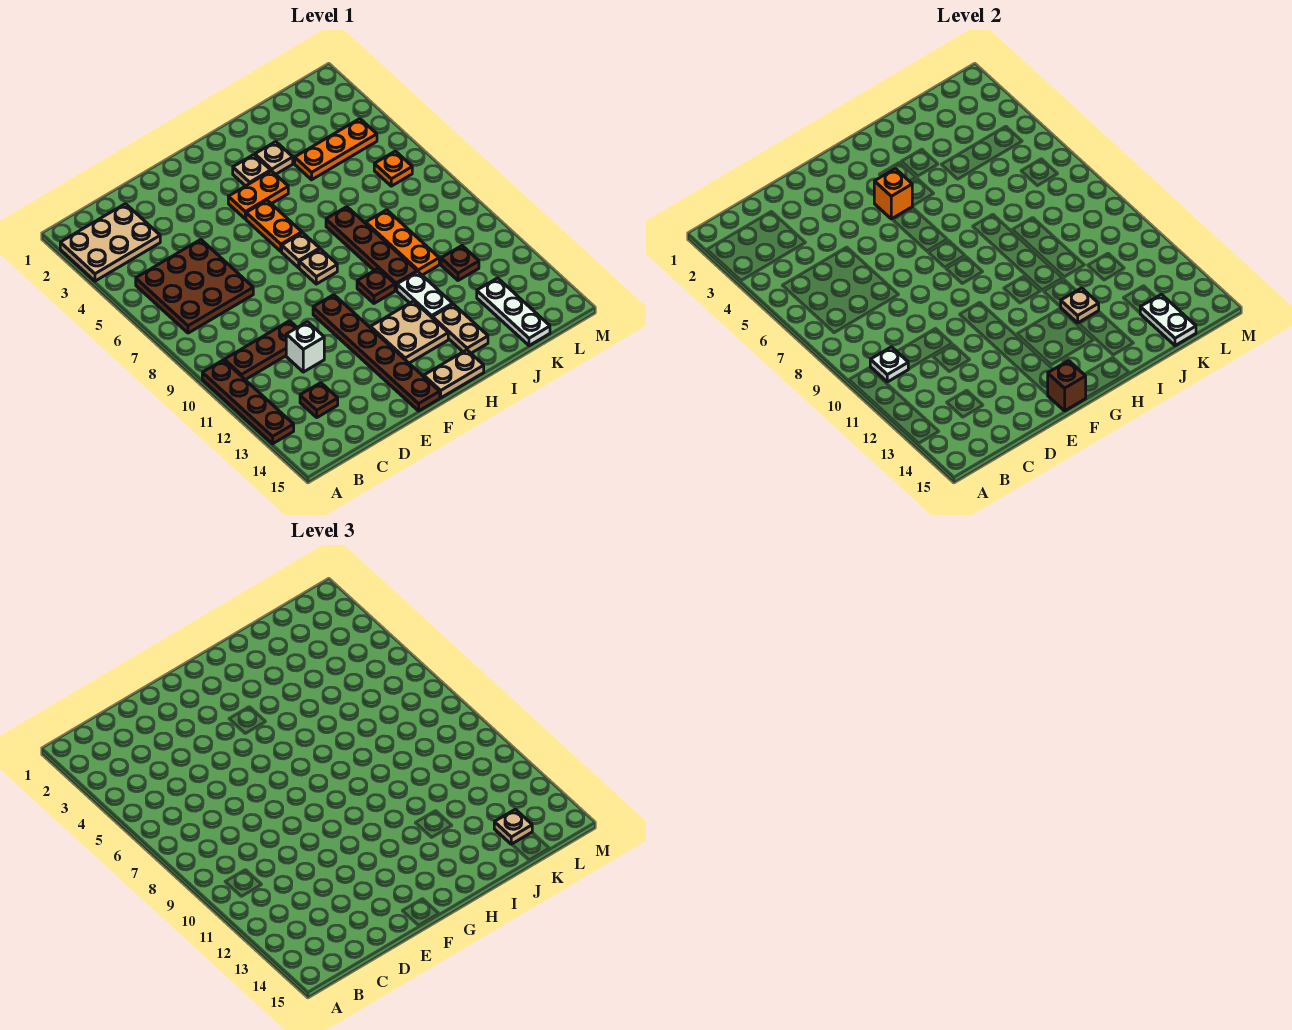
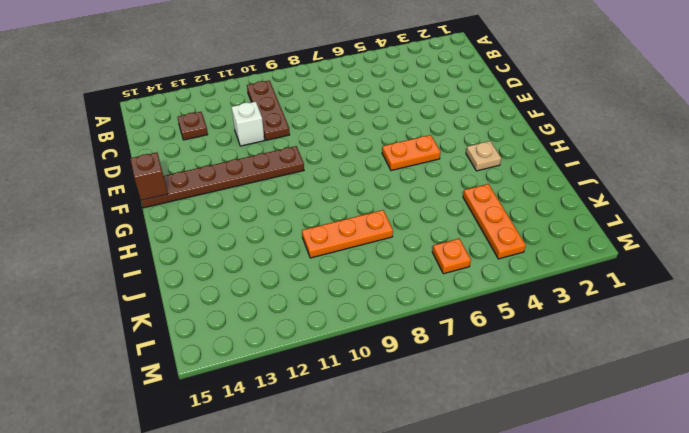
none -> tan plate A2:C3 level 1
none -> brown plate A10:A13 level 1
none -> brown plate B5:D7 level 1
none -> orange plate G4:H4 level 1

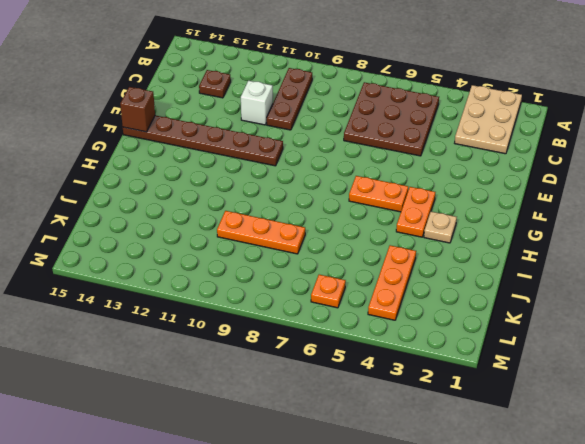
none -> brown plate A10:A13 level 1
none -> tan plate G7 level 1
none -> tan plate G8 level 1
none -> tan plate G12:H13 level 1

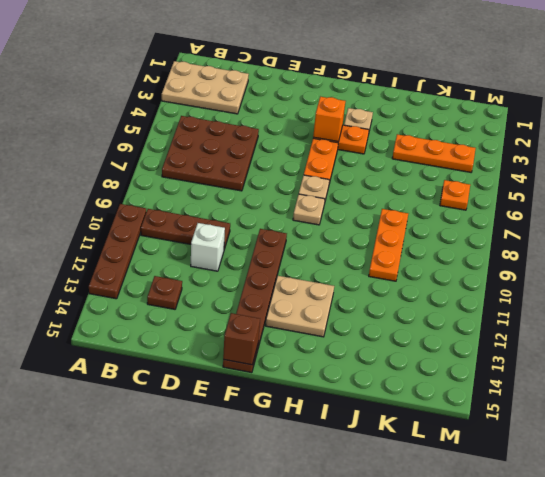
none -> tan plate G15:H15 level 1
none -> brown plate H10 level 1
none -> tan plate I3 level 1
none -> brown plate I7:I10 level 1

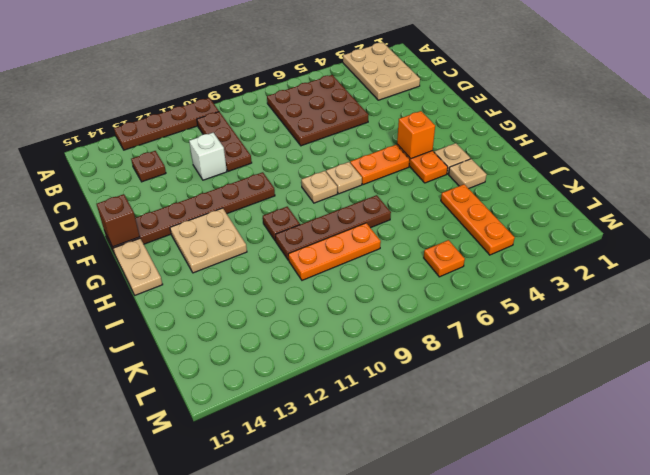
none -> white plate I11:I12 level 1
none -> tan plate I13:I14 level 1
none -> brown plate K11 level 1
none -> white plate K13:K15 level 1

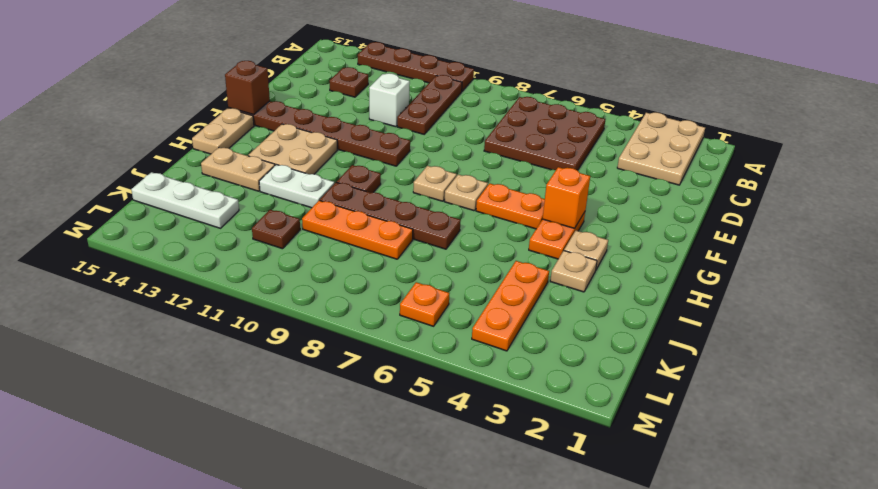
none -> white plate B10 level 2
none -> tan plate I12 level 2
none -> white plate K14:K15 level 2
none -> tan plate K14 level 3

